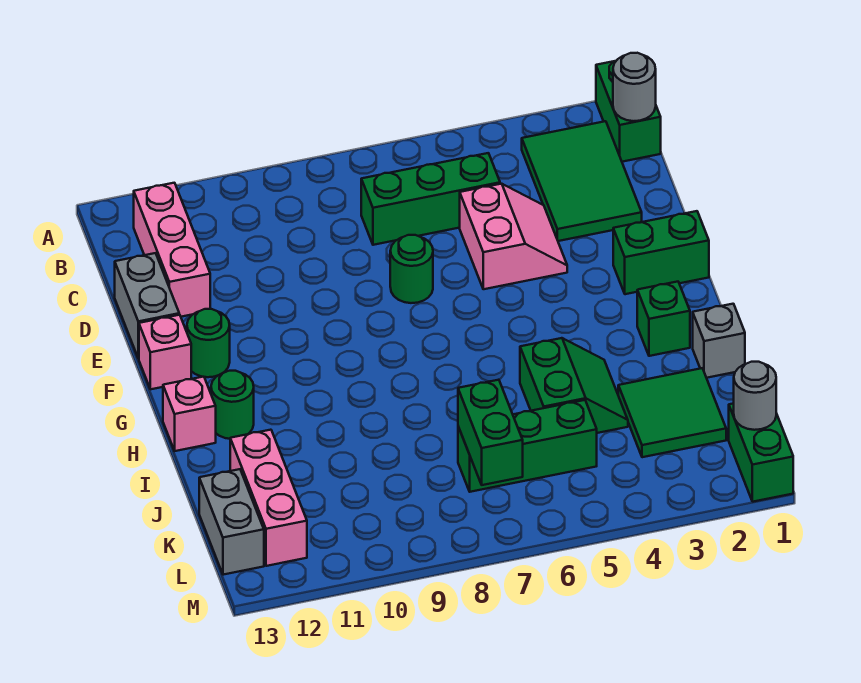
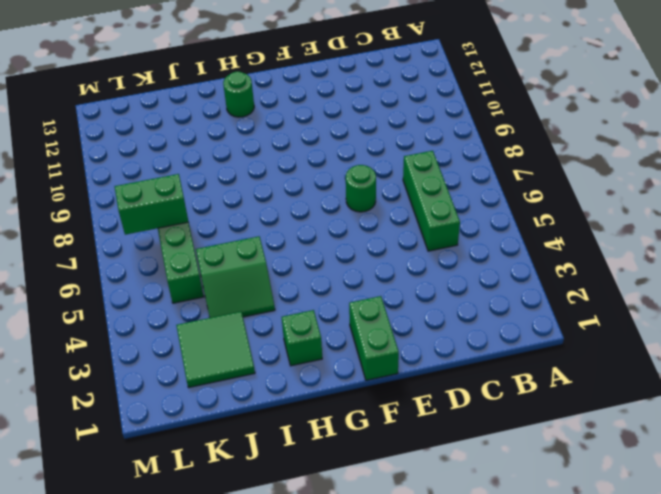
none -> green brick A1:B1 level 1
none -> green tile B2:D3 level 1
none -> pink brick B12:D12 level 1

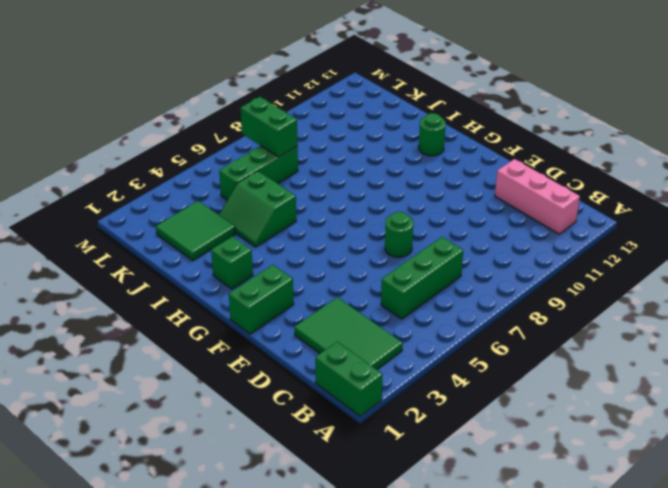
none -> pink slope D4:E5 level 1 top 5
none -> grey brick D13:E13 level 1
none -> green round brick F12 level 1

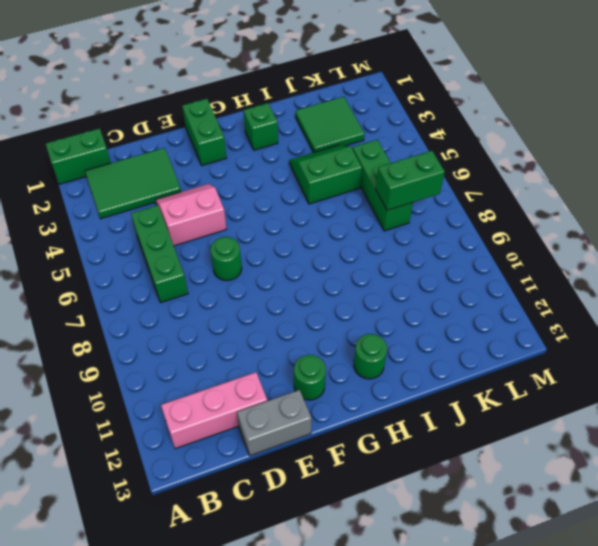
none -> pink brick F13 level 1
none -> pink brick H13 level 1
none -> grey brick I1 level 1

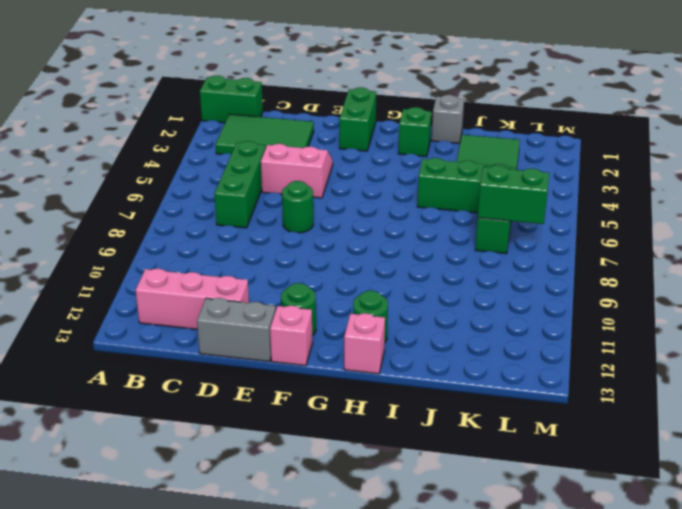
none -> pink brick J12:L12 level 1
none -> grey brick K13:L13 level 1
none -> green brick L1:M1 level 1

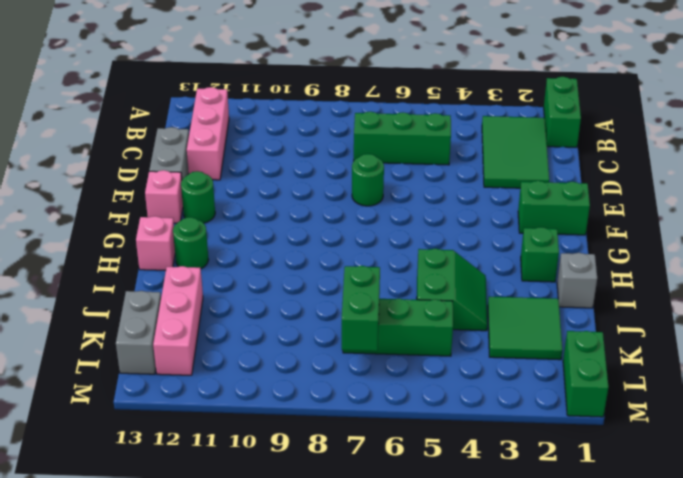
none -> pink slope D4:E5 level 1 top 5
none -> grey round brick B1 level 2
none -> grey round brick L1 level 2

